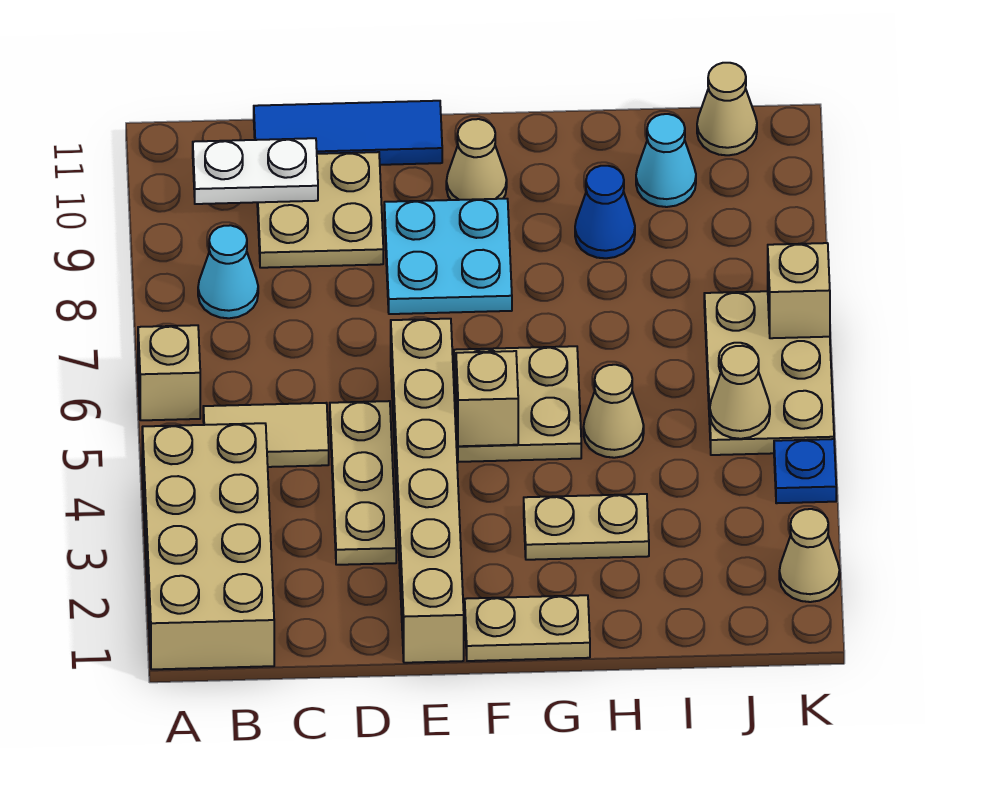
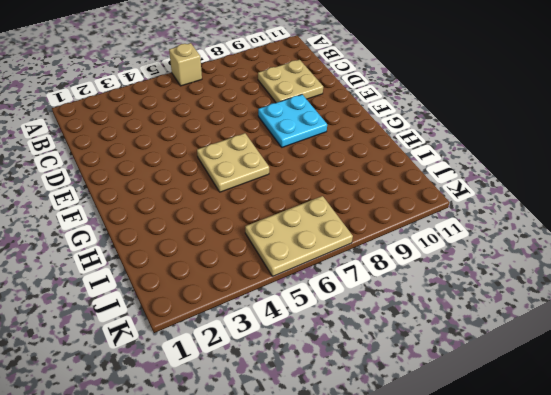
none -> tan brick A1:B4 level 1
none -> tan tile B5:C5 level 1
none -> cyan cone B8 level 1

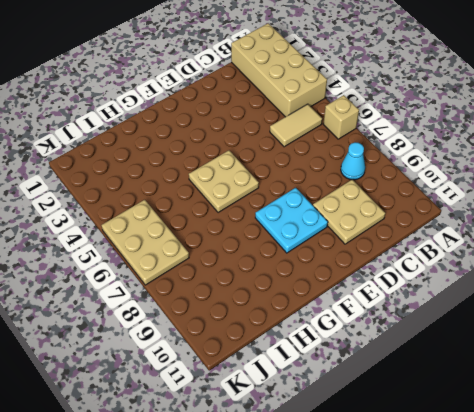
none -> blue tile C11:E11 level 1
none -> tan plate D3:D5 level 1
none -> tan brick E1:E6 level 1

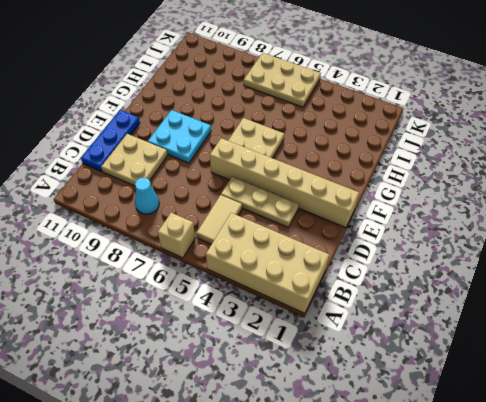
blue plate C11:E11 level 1 -> blue tile C11:E11 level 1
none -> tan plate F1:G1 level 1
none -> tan cone F10 level 1
none -> tan plate G3:H3 level 1

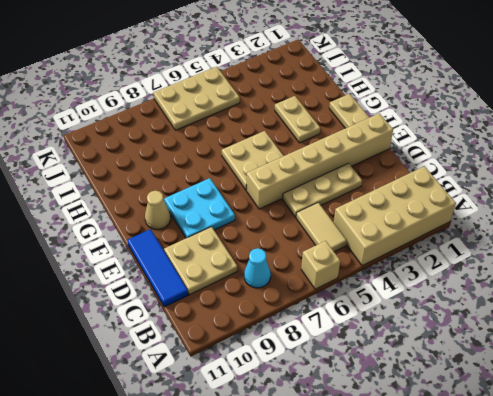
none -> tan cone H5 level 1
none -> blue cone H9 level 1
none -> cyan cone I10 level 1

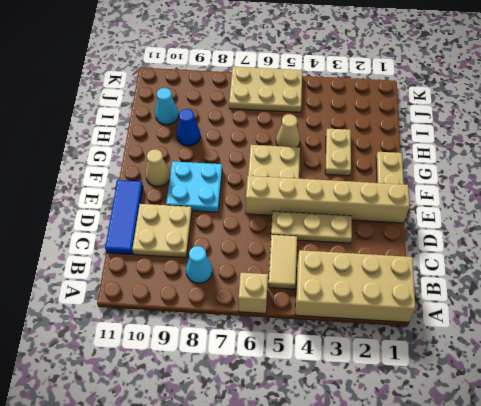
none -> tan cone J11 level 1
none -> tan cone K2 level 1
none -> blue plate K4 level 1

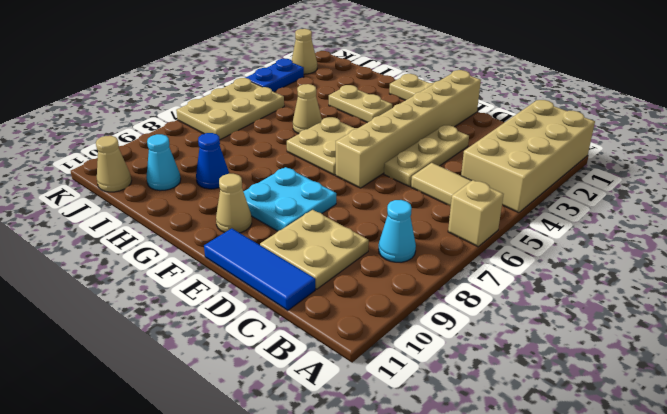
blue plate K3:K4 level 1 -> blue plate K4 level 1
none -> white plate B10:C10 level 2
none -> tan brick F5 level 2
none -> tan cone J5 level 2

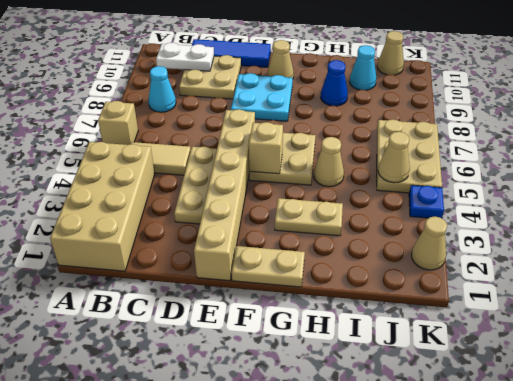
none -> tan brick K7 level 2

